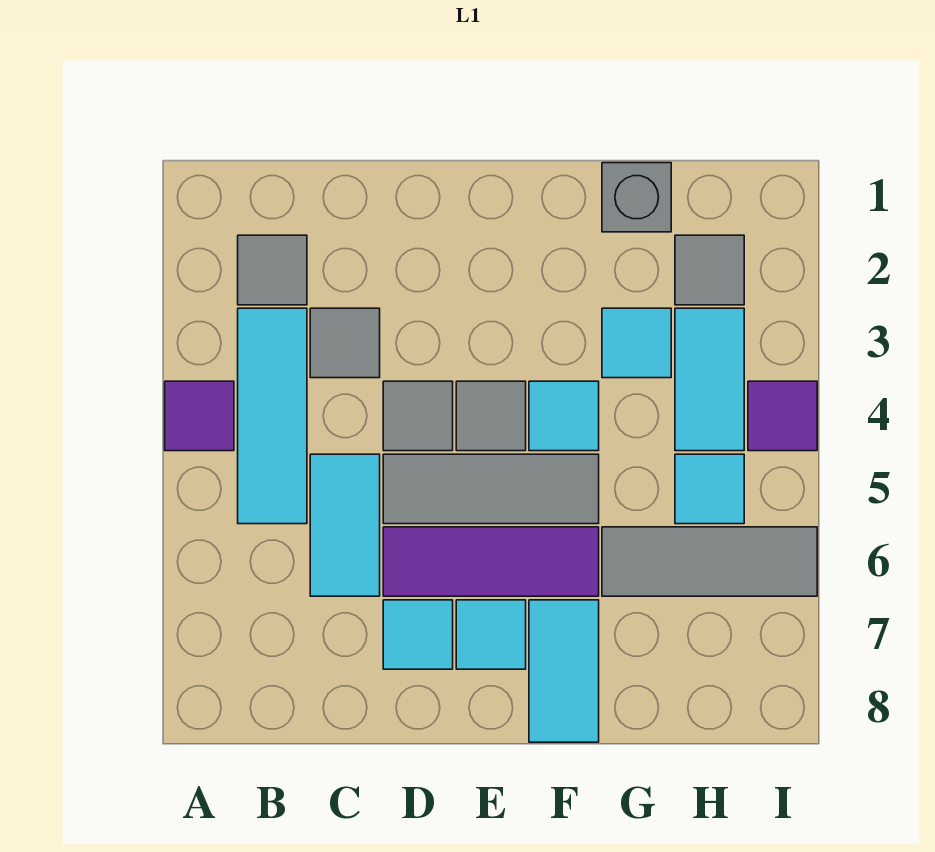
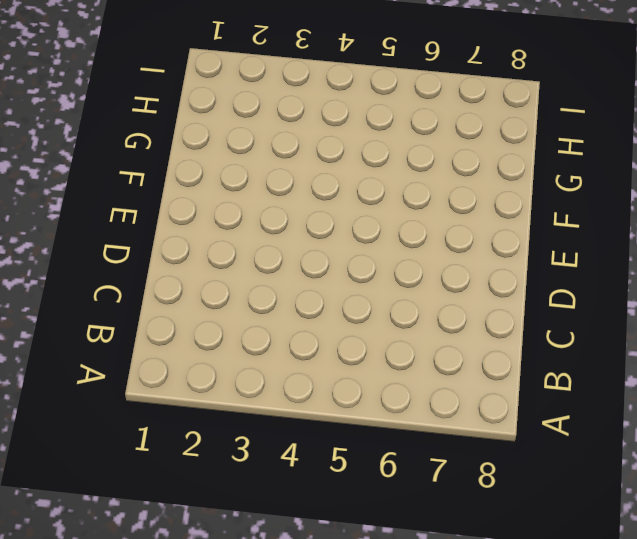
none -> purple tile A4 level 1
none -> grey tile B2 level 1
none -> cyan tile B3:B5 level 1

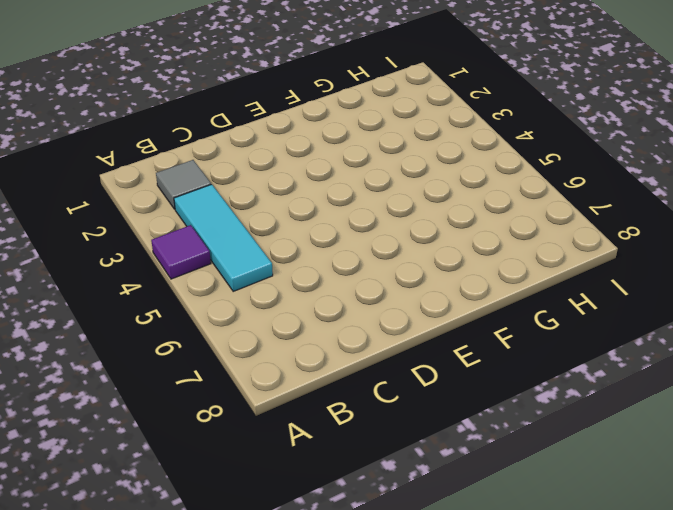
none -> grey tile C3 level 1
none -> cyan tile C5:C6 level 1
none -> grey tile D4 level 1

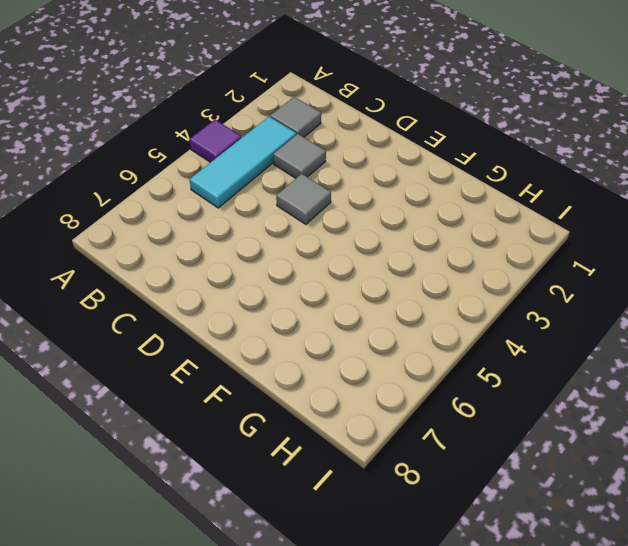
none -> cyan tile C5:C6 level 1
none -> grey tile D5:F5 level 1
none -> purple tile D6:F6 level 1

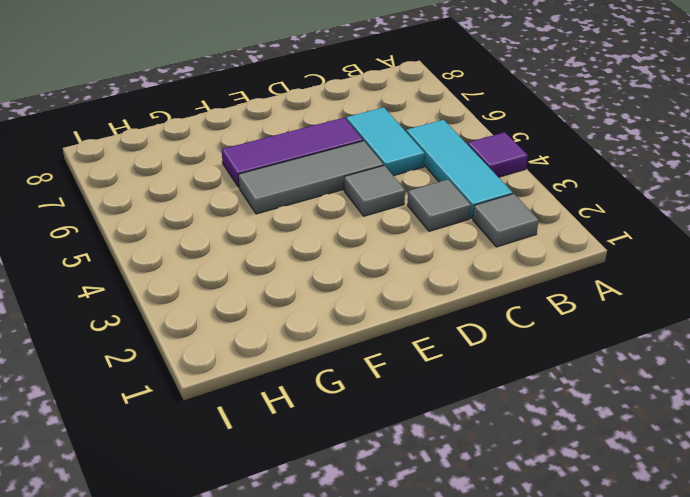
none -> cyan tile D7 level 1
none -> grey tile E4 level 1
none -> cyan tile E7 level 1

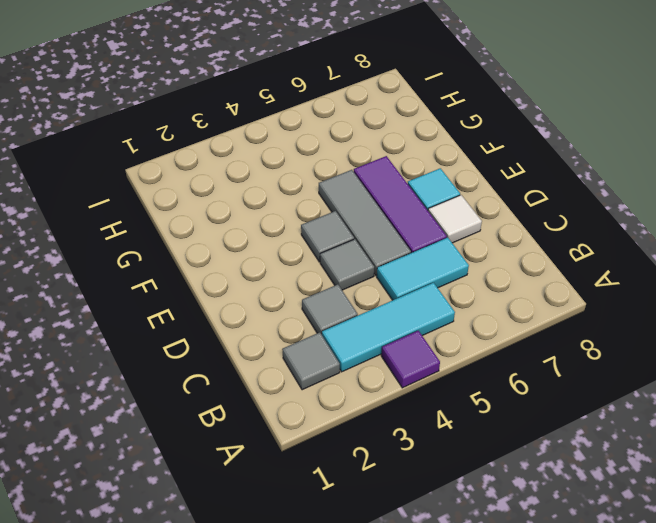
white tile D7 level 1 -> cyan tile D7 level 1
none -> cyan tile F4 level 1
none -> cyan tile F7:F8 level 1
none -> grey brick G1 level 1

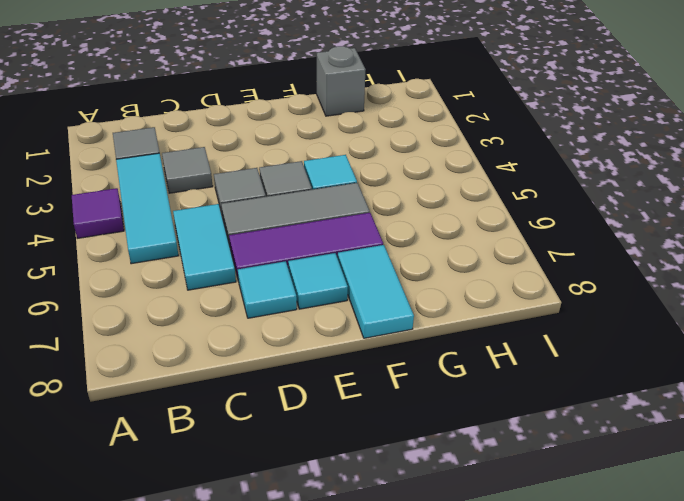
none -> cyan tile G3 level 1
none -> grey tile G6:I6 level 1
none -> grey tile H2 level 1

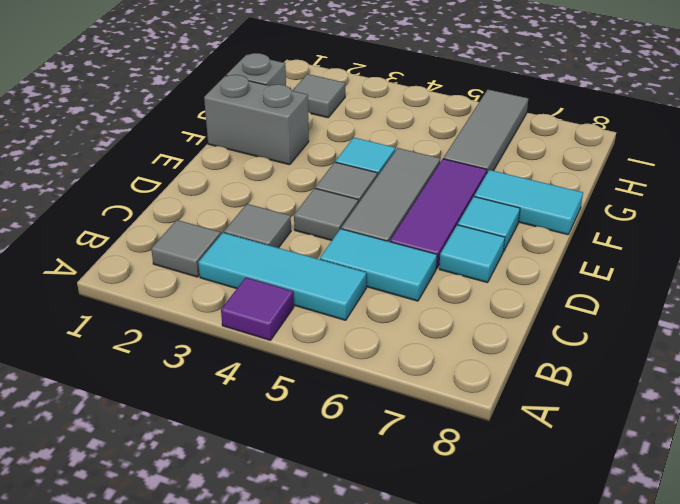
grey brick F1:F2 level 1 -> none
none -> cyan tile G3 level 1
none -> cyan tile H3:H4 level 1
none -> cyan tile H5 level 1

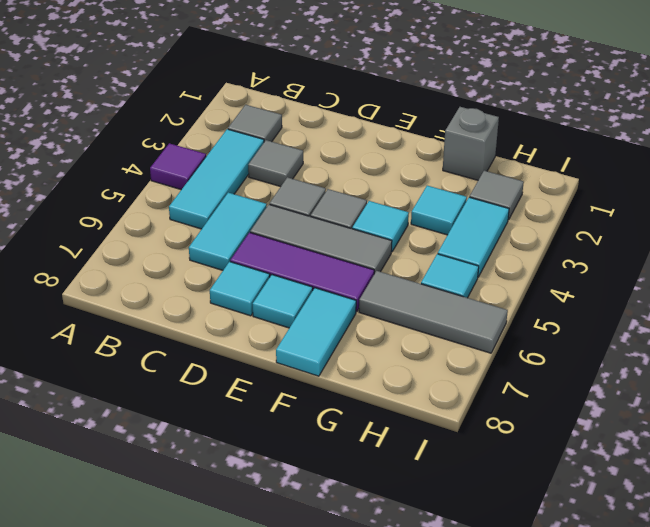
none -> purple tile I4 level 1

